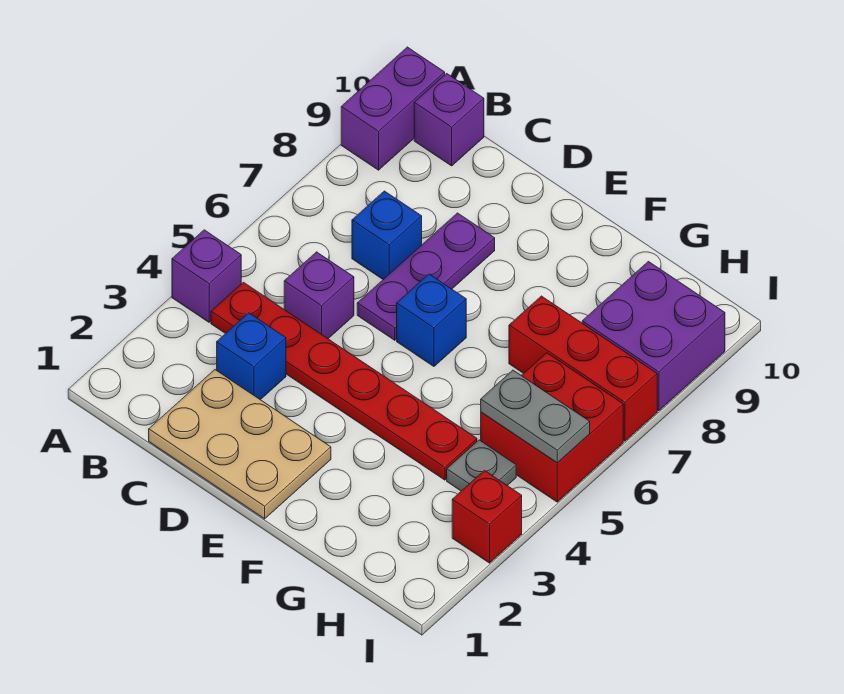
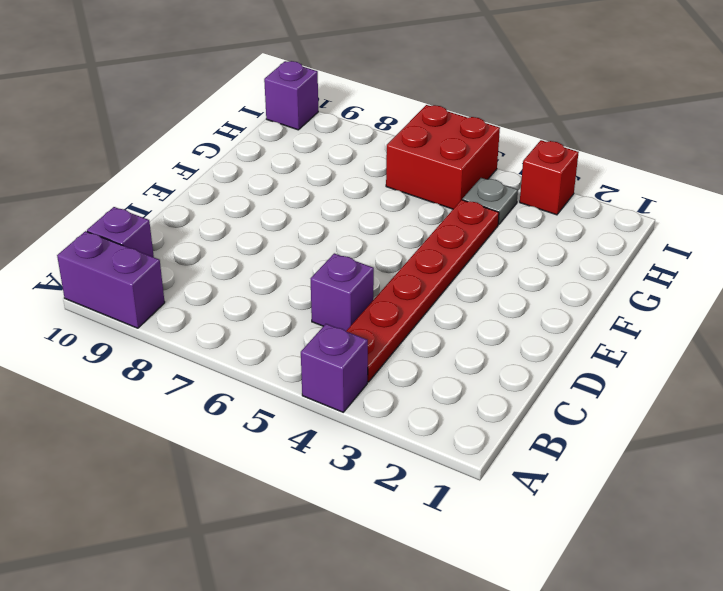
purple brick I10 level 1 -> none
none -> tan plate C1:E2 level 1
none -> blue brick C3 level 1
none -> blue brick C7 level 1

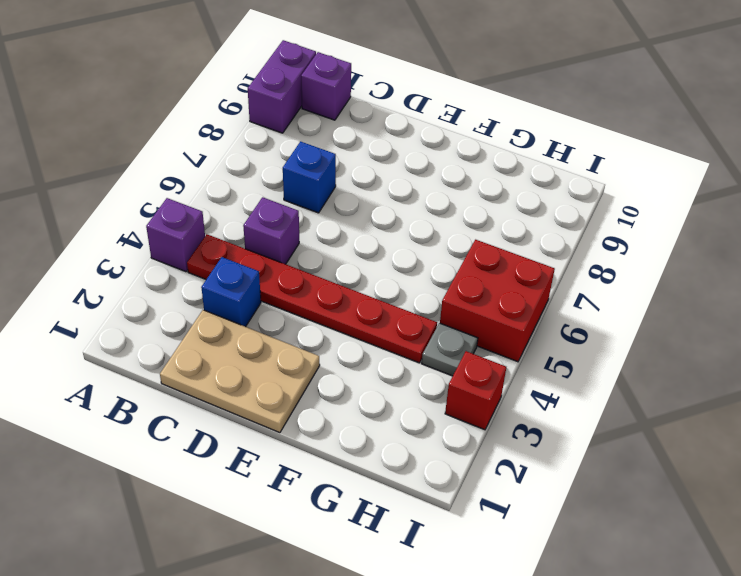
none -> purple plate D6:D8 level 1
none -> blue brick E6 level 1
none -> red brick G7:I7 level 1

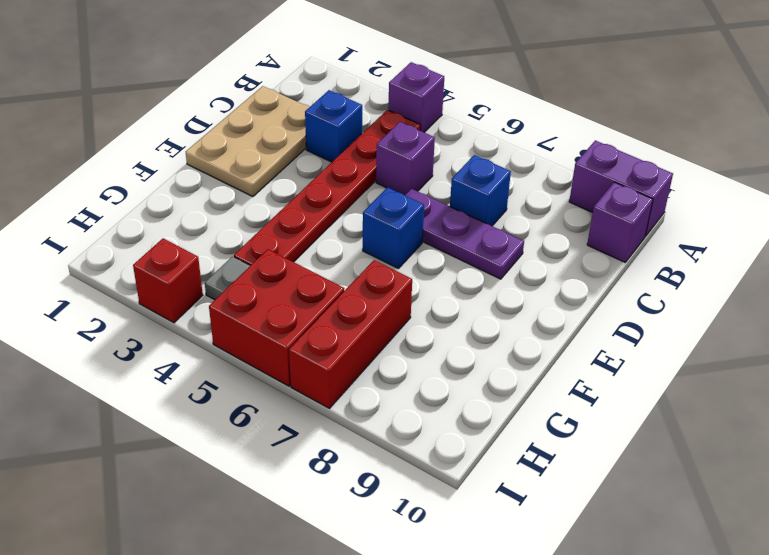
none -> purple brick H8:I9 level 1
none -> grey plate H5:I5 level 2

